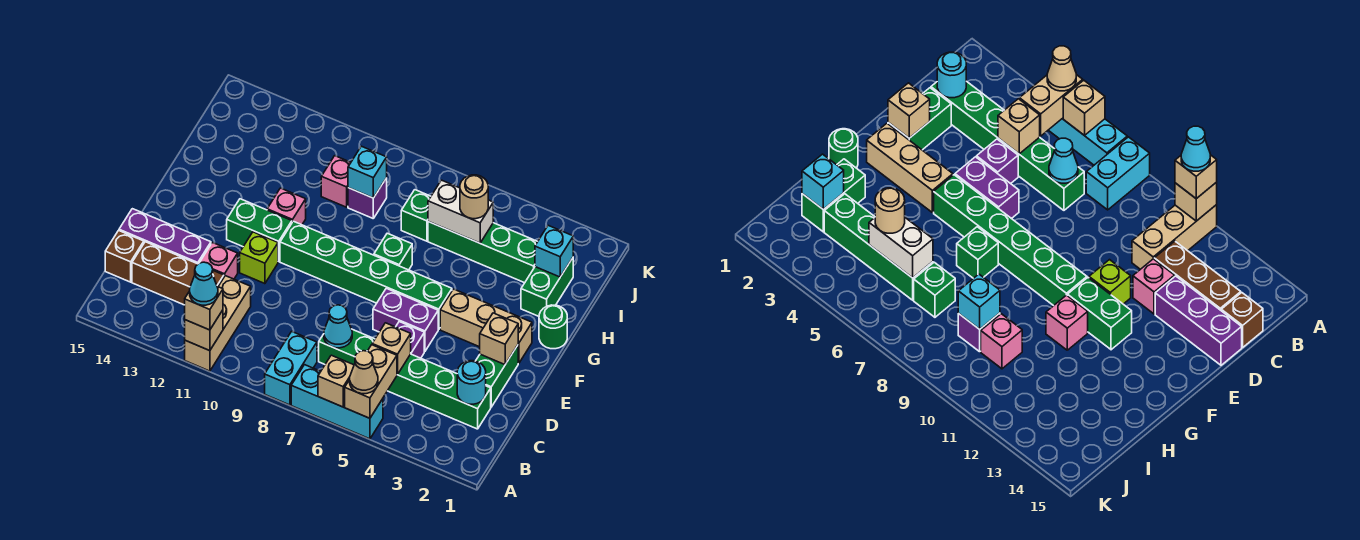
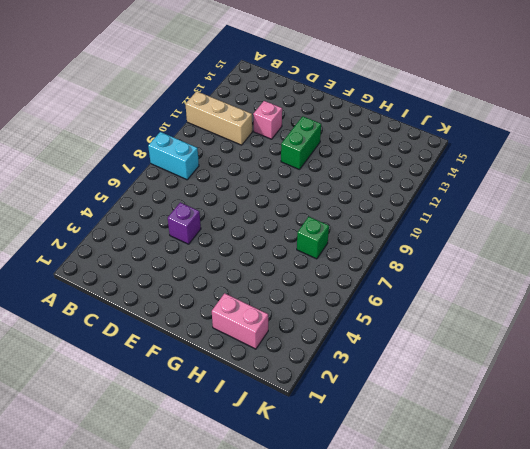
pink brick H2:I2 level 1 -> green brick H2:I2 level 1
none -> cyan brick A5:A7 level 1
none -> green brick C2:C7 level 1
none -> brown brick C12:C14 level 1
none -> brown brick C15 level 1

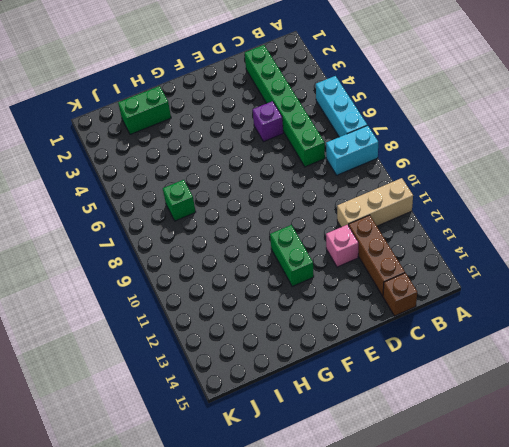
none -> green brick D2:E2 level 1
none -> purple brick D13:D15 level 1
none -> purple brick E5:E6 level 1
none -> lime brick E11 level 1

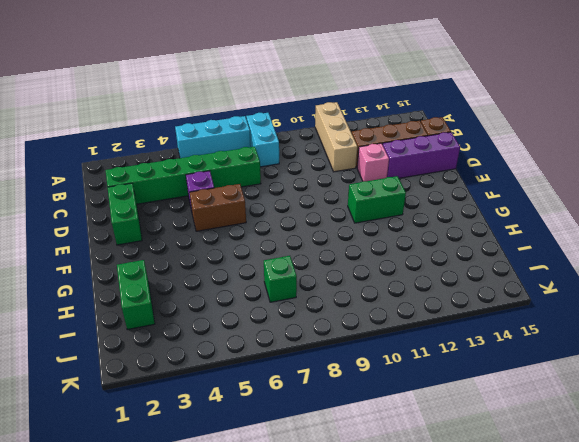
brown brick E5:E6 level 1 -> purple brick E5:E6 level 1
none -> lime brick E11 level 1
none -> tan brick F2:F4 level 1
none -> green brick F5:F10 level 1
none -> green round brick G1 level 1

